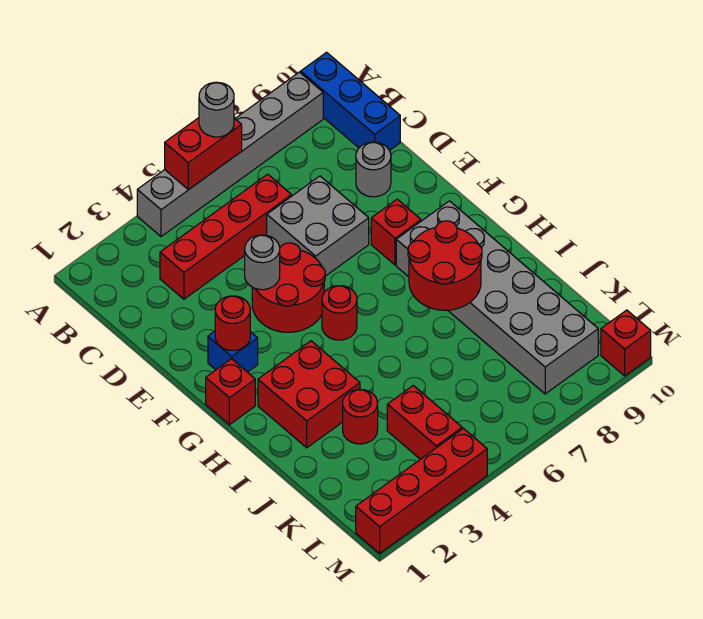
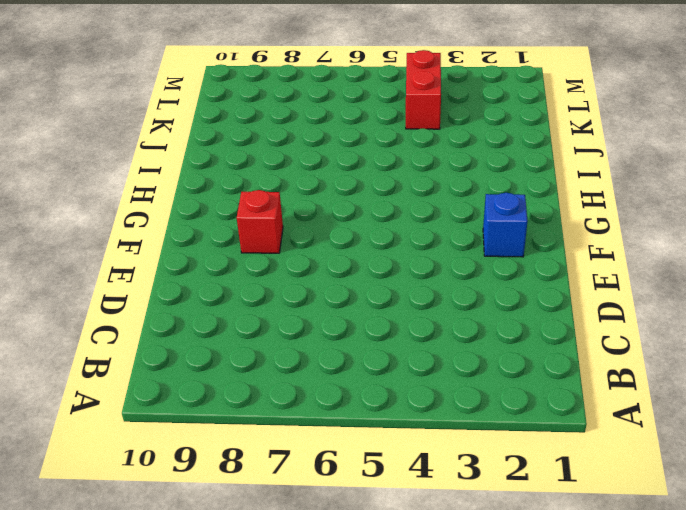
none -> grey brick A4:A9 level 1
none -> blue brick A10:C10 level 1
none -> red brick C3:C6 level 1

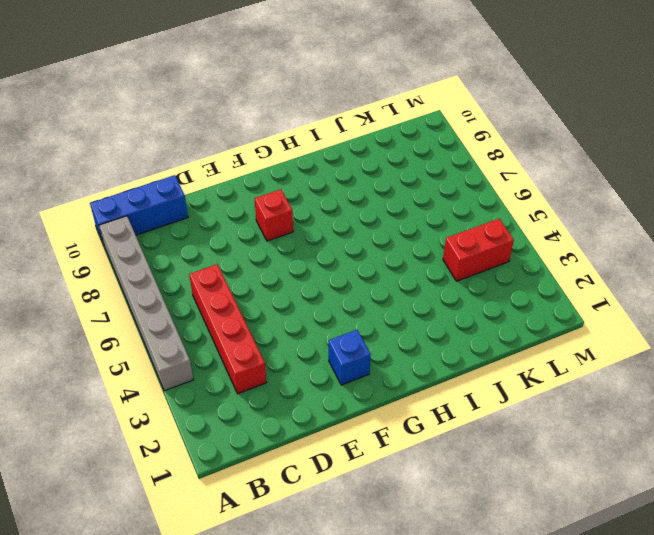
none -> grey brick D6:E7 level 1
none -> grey round brick D9 level 1
none -> red round brick E4:F5 level 1

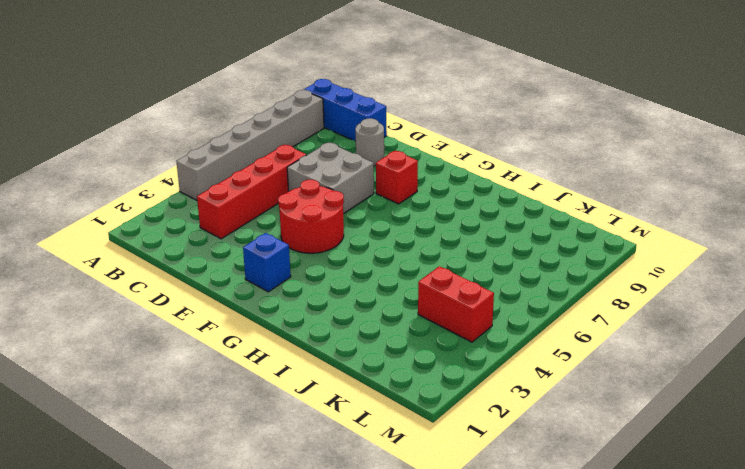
none -> red brick G1 level 1
none -> red round brick G5 level 1
none -> grey brick G8:L9 level 1

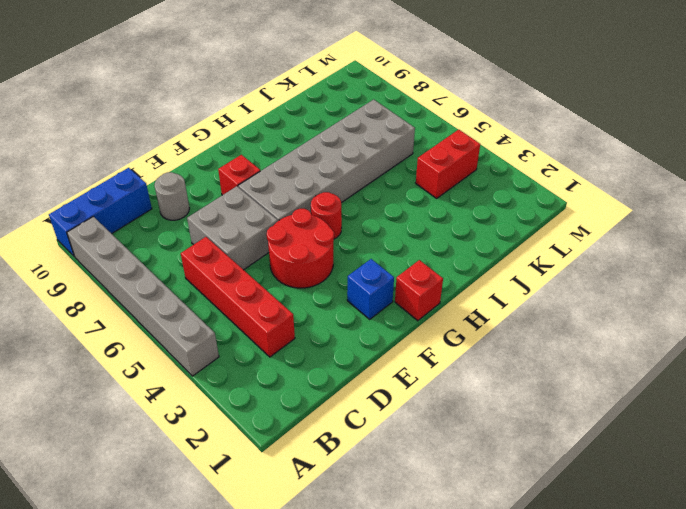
grey brick F6:K7 level 1 -> grey brick G8:L9 level 1
none -> red brick H2:I3 level 1
none -> red round brick J3 level 1
none -> red brick M1:M4 level 1

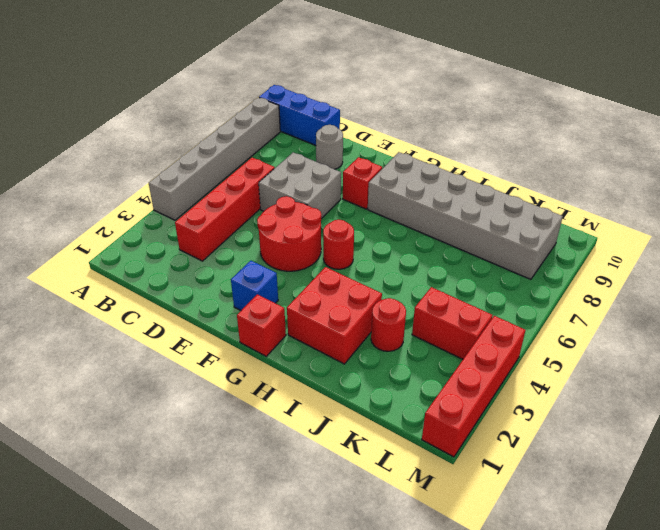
none -> red brick M10 level 1
none -> red brick A5:A6 level 2
none -> grey round brick E4 level 2

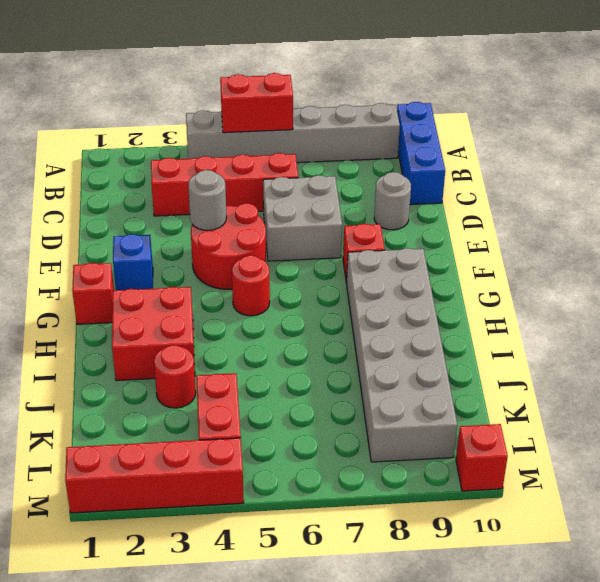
none -> red round brick F2 level 2
none -> red round brick H7:I8 level 2
none -> grey round brick A6 level 3

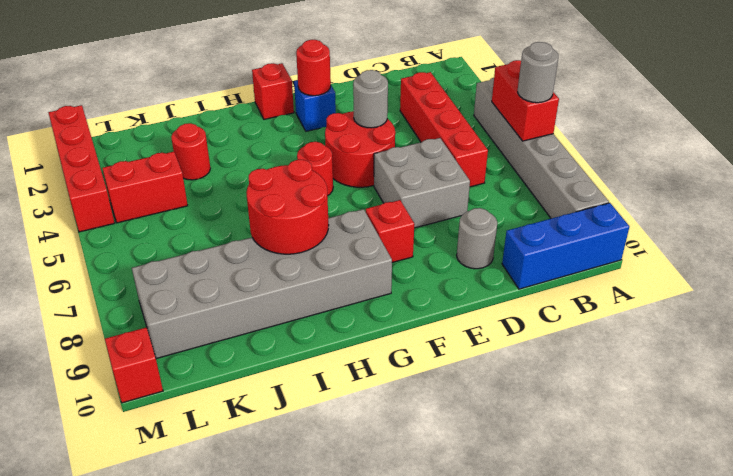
none -> red brick H2:I3 level 1

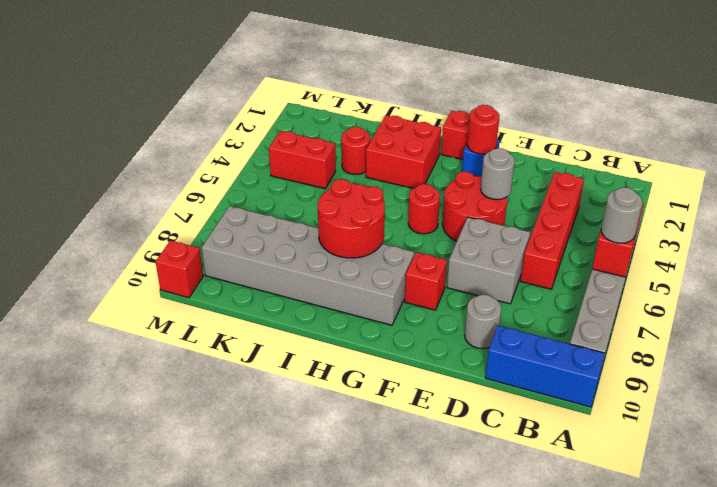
none -> red brick M1:M4 level 1

